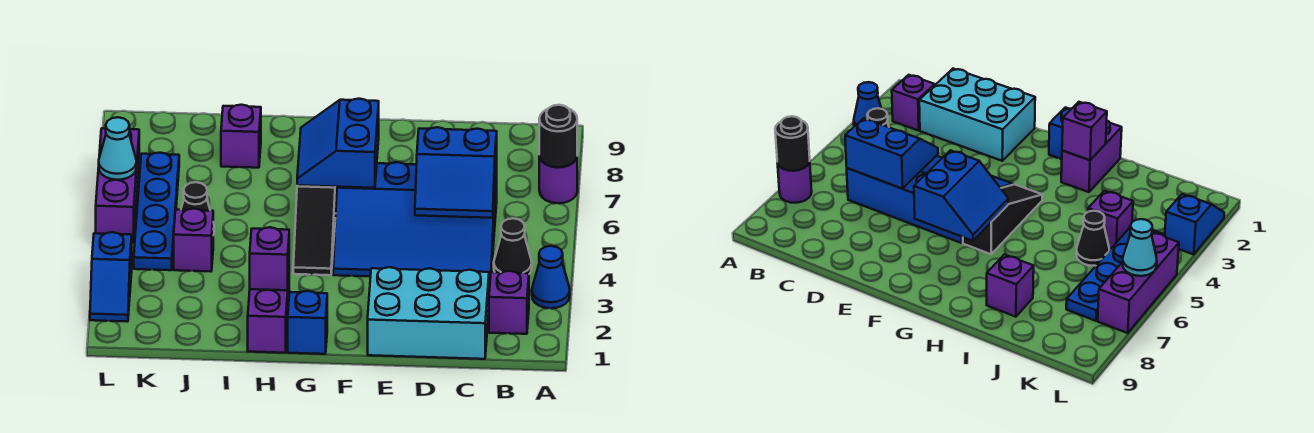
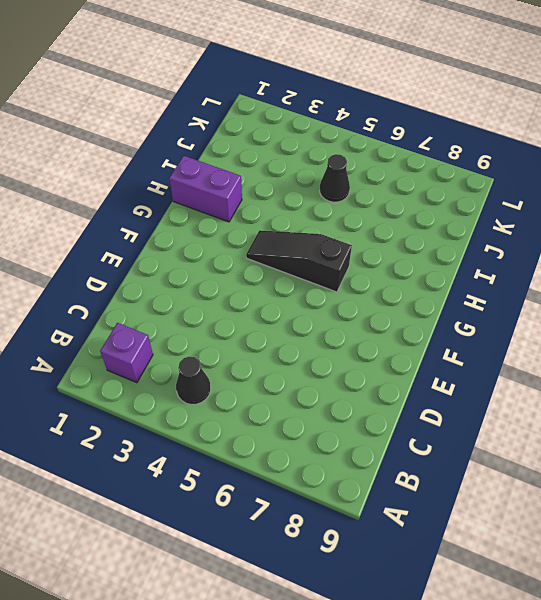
none -> blue cone A3 level 1
none -> purple round brick A7 level 1
none -> cyan brick C1:E2 level 1

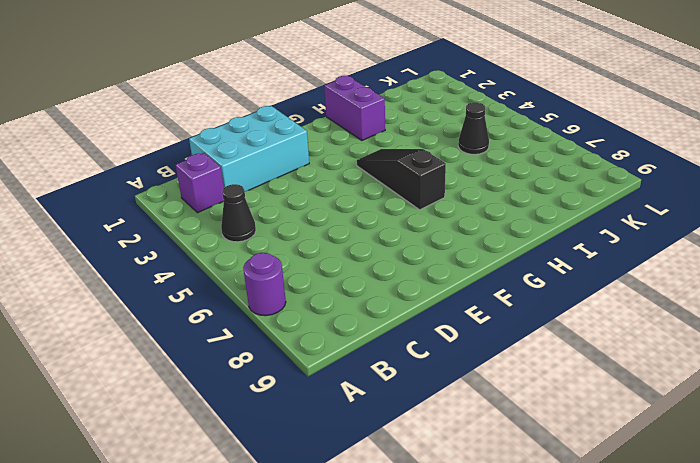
none -> blue cone A3 level 1
none -> blue slope C4:F6 level 1 top 6
none -> blue brick G1 level 1

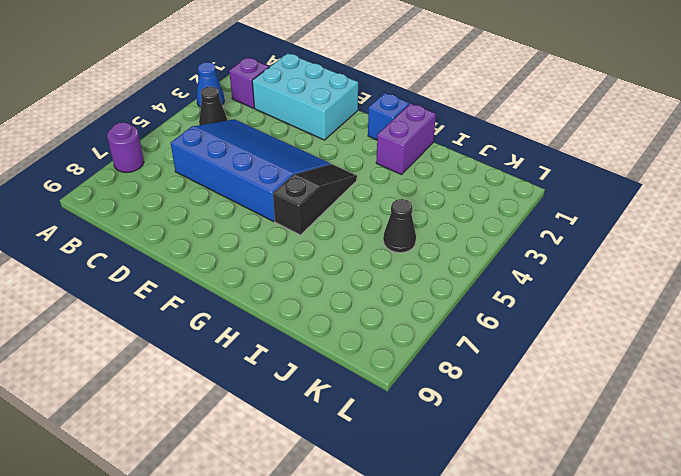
none -> purple brick I8 level 1
none -> purple brick J4 level 1
none -> blue plate K4:K7 level 1

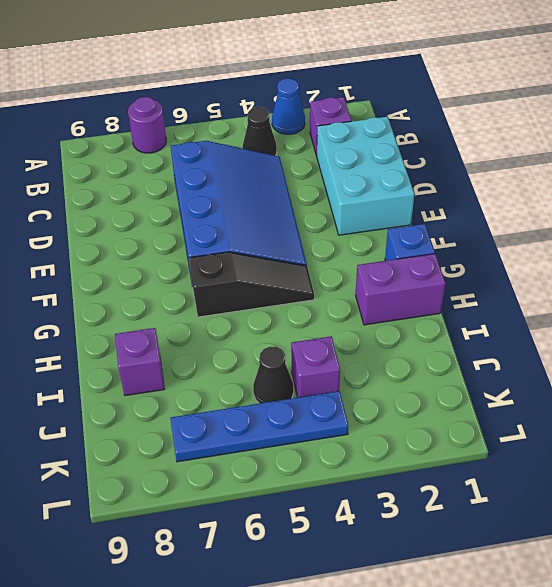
none -> blue slope L2:L3 level 1 top 3
none -> purple brick L5:L7 level 1
none -> black round brick A7 level 2

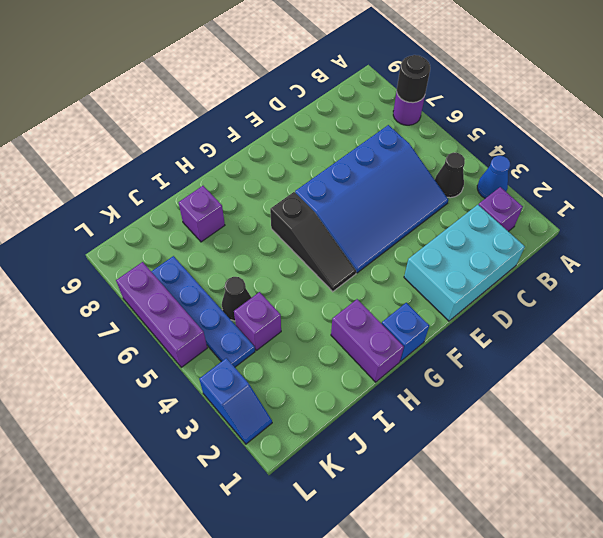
none -> blue slope C5:D6 level 2 top 6
none -> blue slope F6:G7 level 2 top F
none -> purple brick H2 level 2

